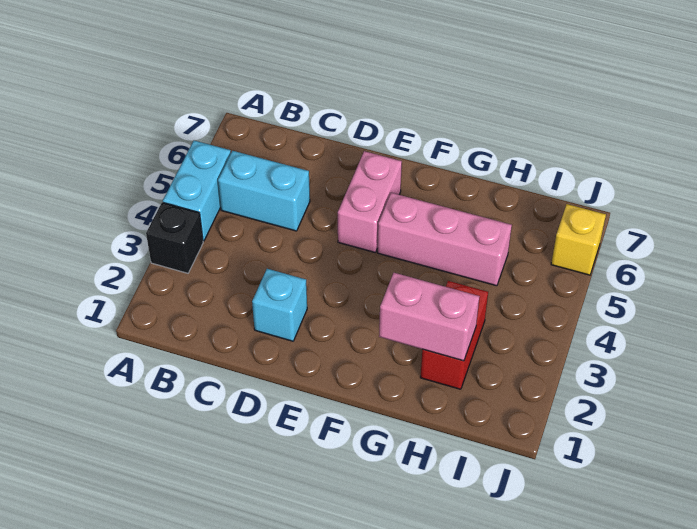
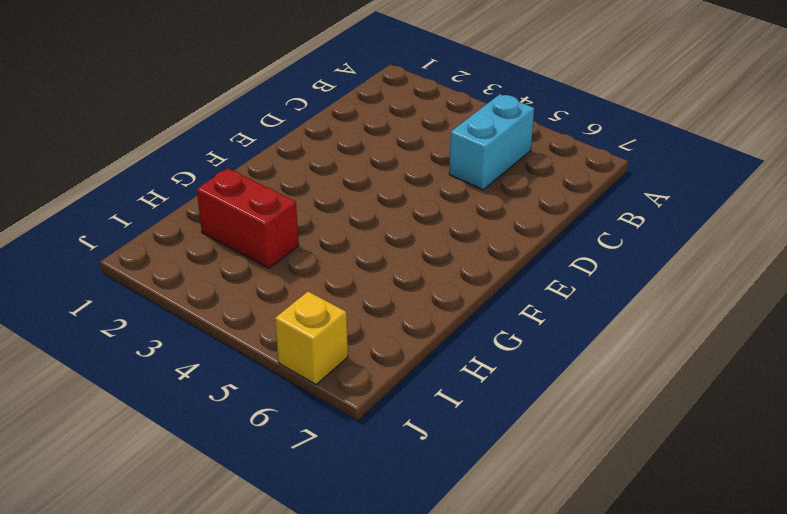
none -> black brick A3 level 1
none -> cyan brick A4:A5 level 1

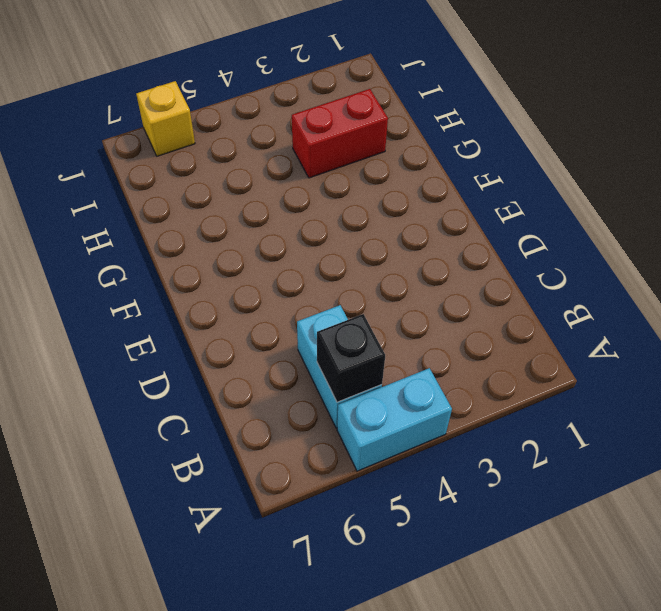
black brick B5 level 2 -> black brick A3 level 1
none -> cyan brick D2 level 1
none -> pink brick E5:E6 level 1

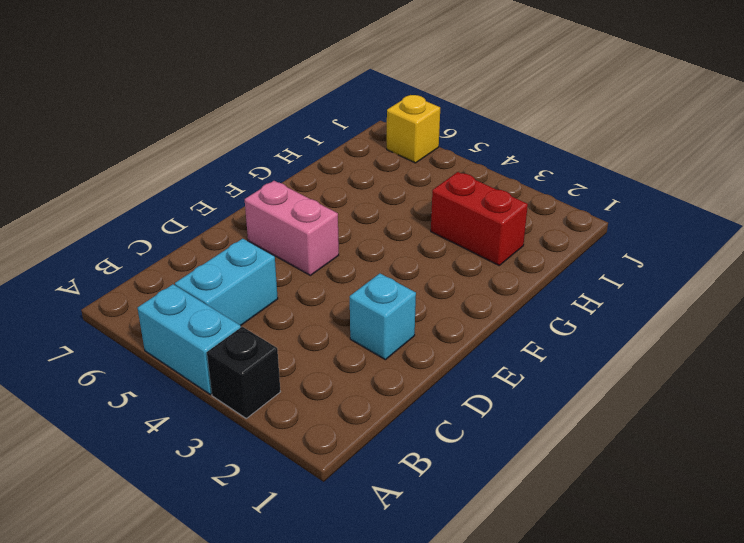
none -> pink brick F5:H5 level 1
none -> pink brick G2:H2 level 2

